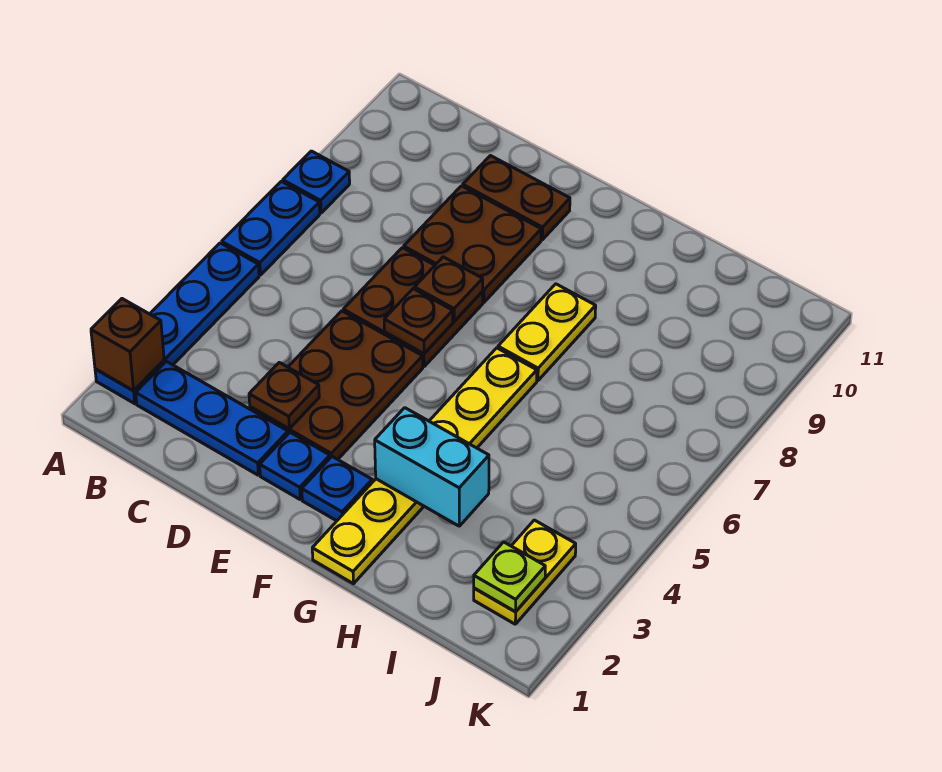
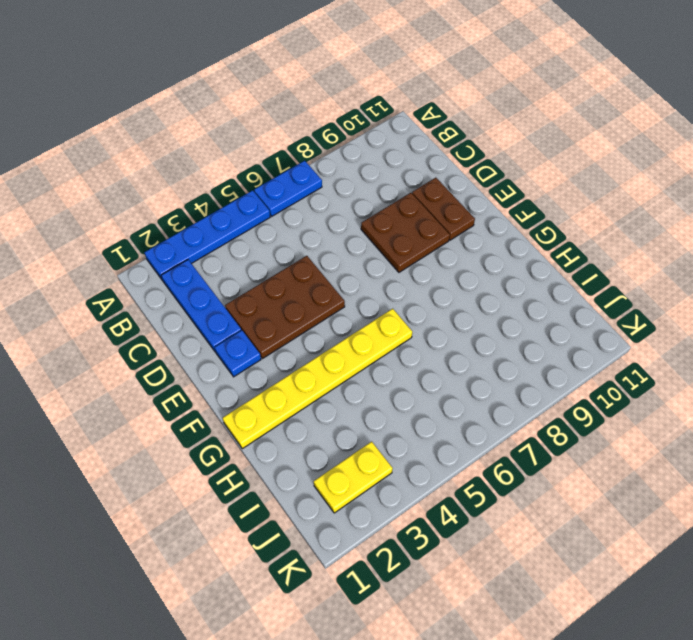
none -> blue plate A8 level 1
none -> brown plate D6:E7 level 1
none -> blue plate F2 level 1

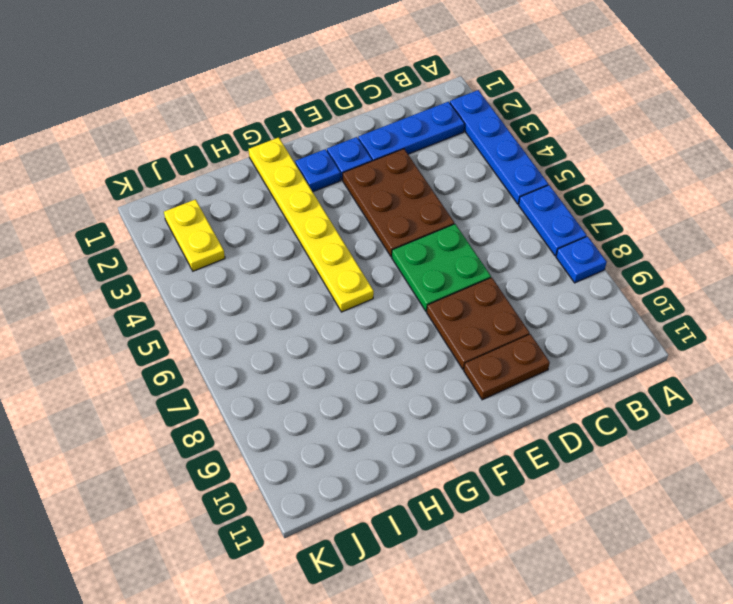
green plate D6:E7 level 1 -> brown plate D6:E7 level 1
none -> yellow plate G7:G8 level 1
none -> brown brick A2 level 2
none -> brown plate D3 level 2

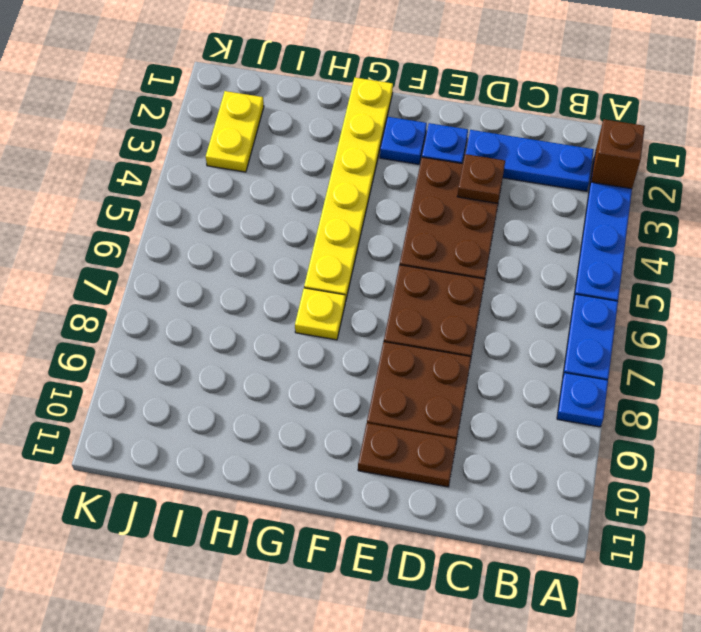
yellow plate G7 level 1 -> yellow plate G7:G8 level 1
none -> brown plate E6 level 2
none -> brown plate E7 level 2
none -> cyan brick G3:H3 level 2

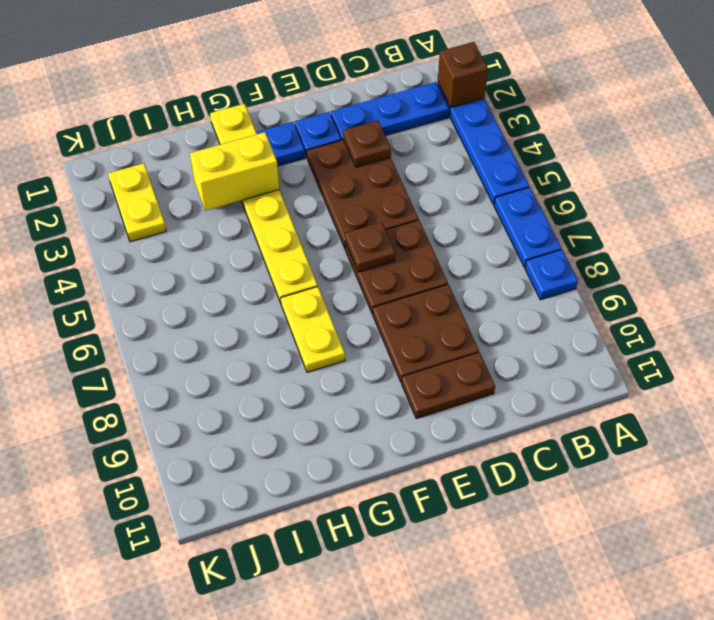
yellow brick G3:H3 level 2 -> cyan brick G3:H3 level 2
none -> brown plate E7 level 2
none -> lime plate J2 level 2

